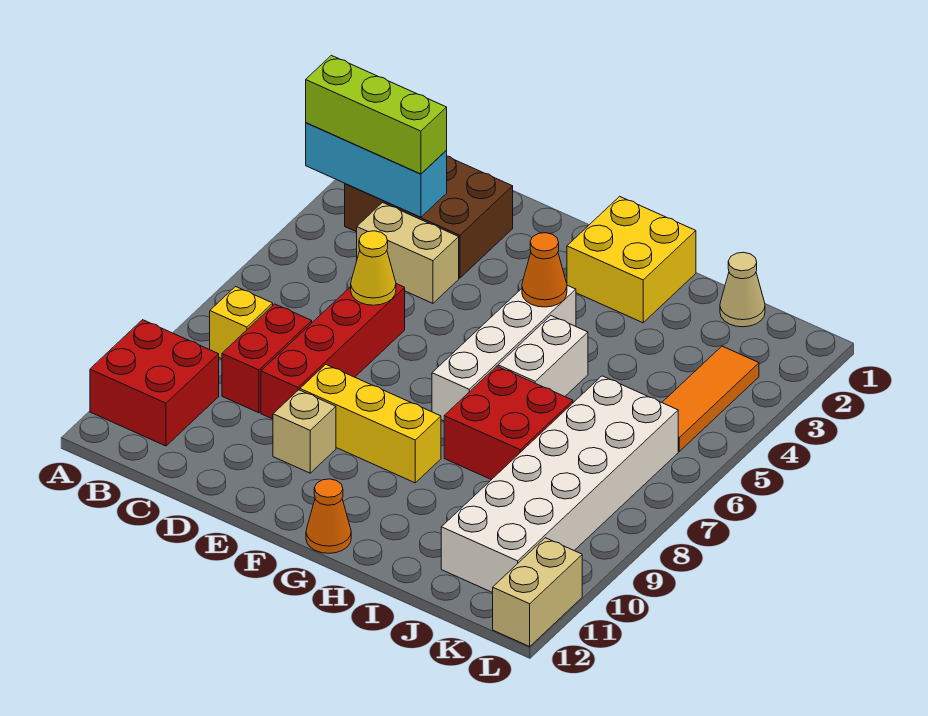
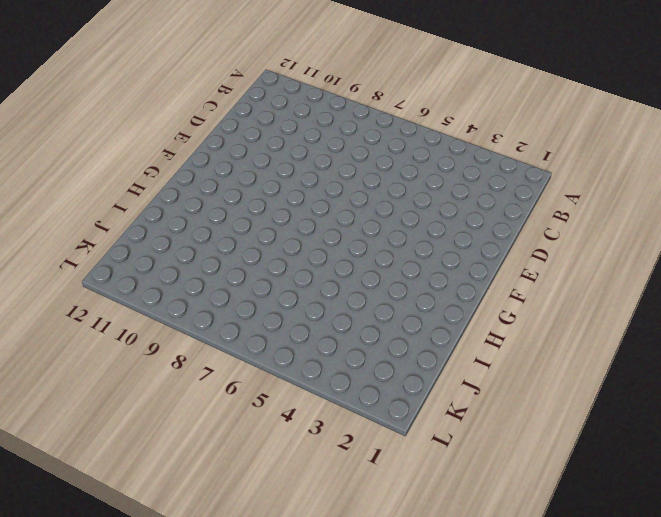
none -> red brick A10:B11 level 1
none -> brown brick B2:D3 level 1
none -> yellow brick B8 level 1

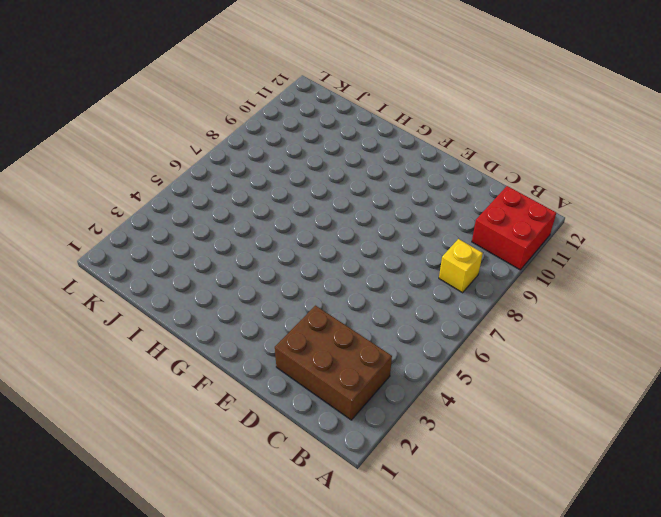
none -> tan brick C4:D4 level 1
none -> red brick C8:C9 level 1
none -> red brick D6:D9 level 1

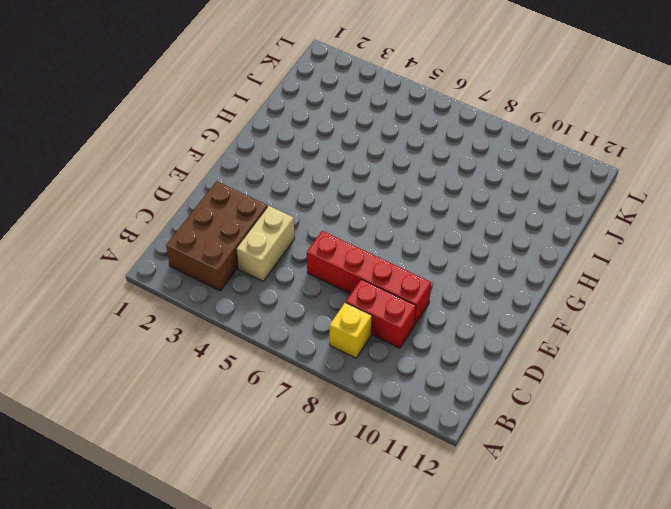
none -> red brick A10:B11 level 1
none -> yellow brick E9:G9 level 1
none -> tan brick E10 level 1

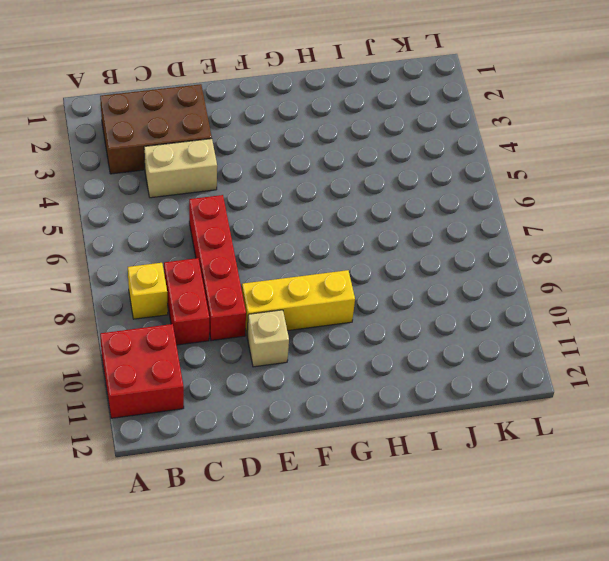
none -> yellow brick G1:H2 level 1
none -> white brick G4:G7 level 1
none -> orange cone G12 level 1

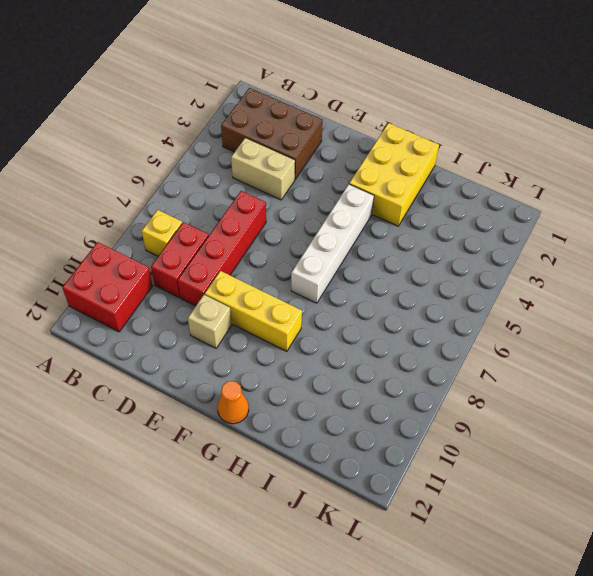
yellow brick G1:H3 level 1 -> yellow brick G1:H2 level 1
none -> white brick H5:H6 level 1
none -> red brick H7:I8 level 1
none -> tan cone J1 level 1

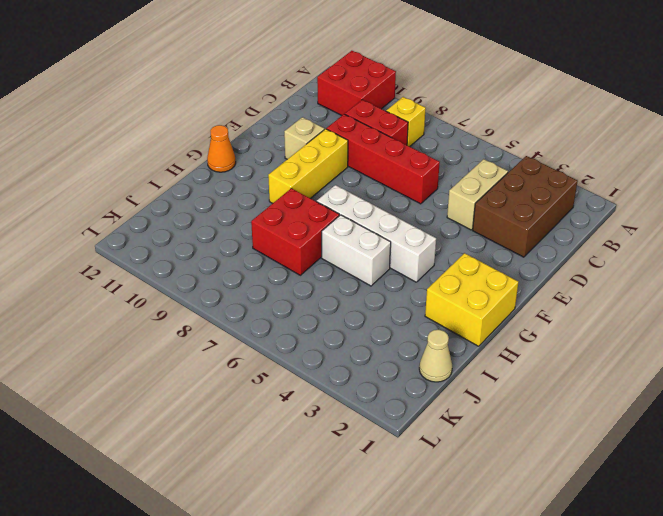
none -> white brick J6:K11 level 1
none -> orange tile K3:K5 level 1
none -> tan brick L11:L12 level 1

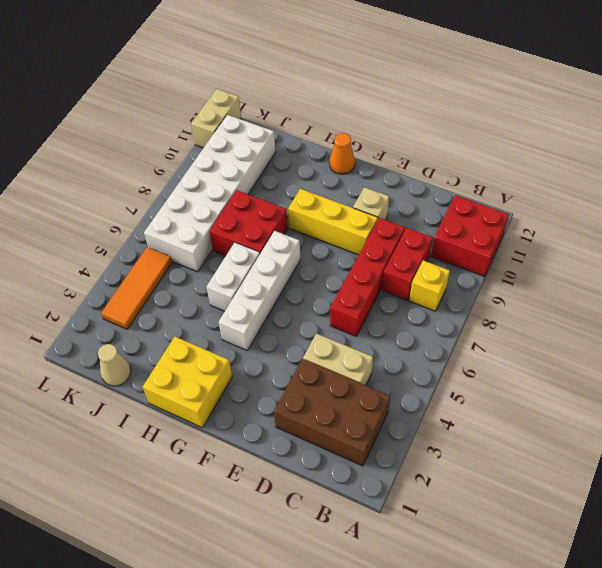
none -> cyan brick A3:C3 level 2
none -> yellow cone D6 level 2
none -> orange cone G4 level 2

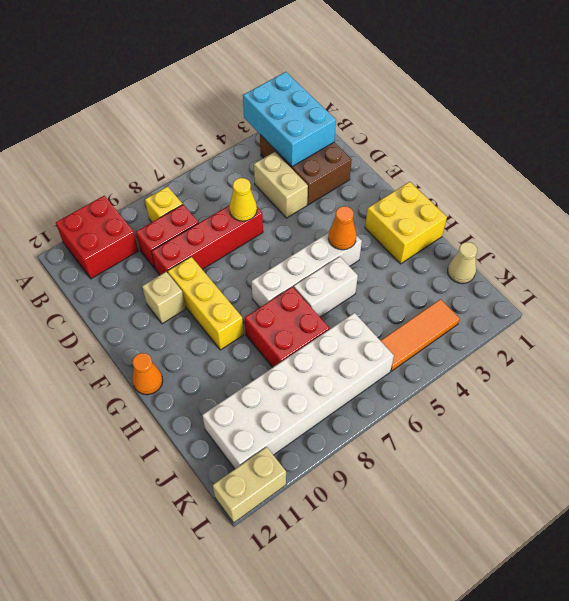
cyan brick A2:C3 level 2 -> cyan brick A3:C3 level 2
none -> lime brick A3:C3 level 3

